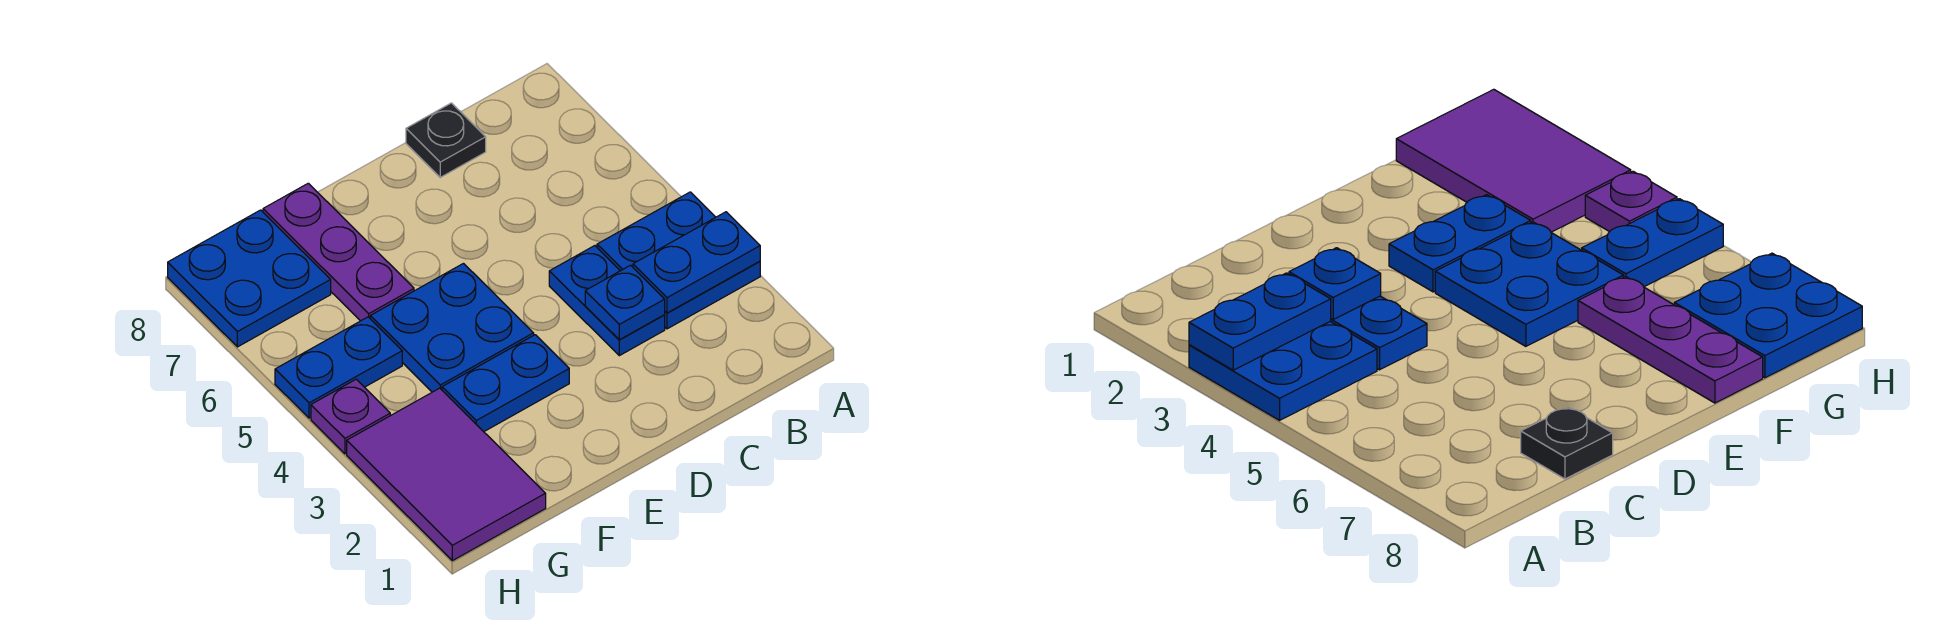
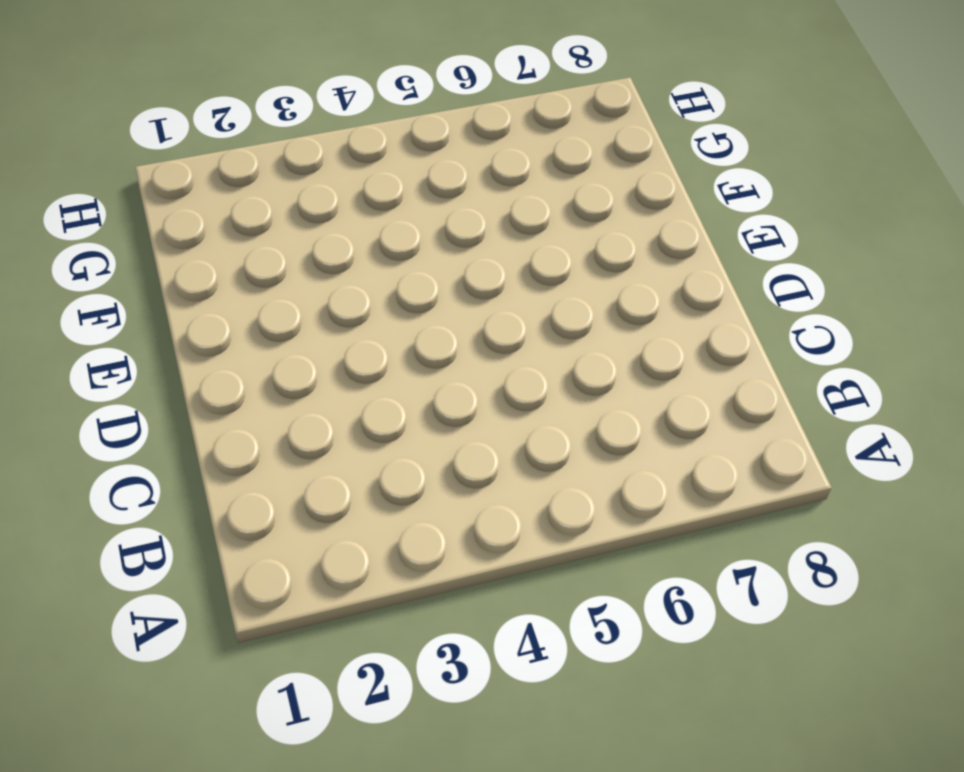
none -> blue plate A3:B4 level 1
none -> blue plate C3:C4 level 1
none -> black plate C8 level 1

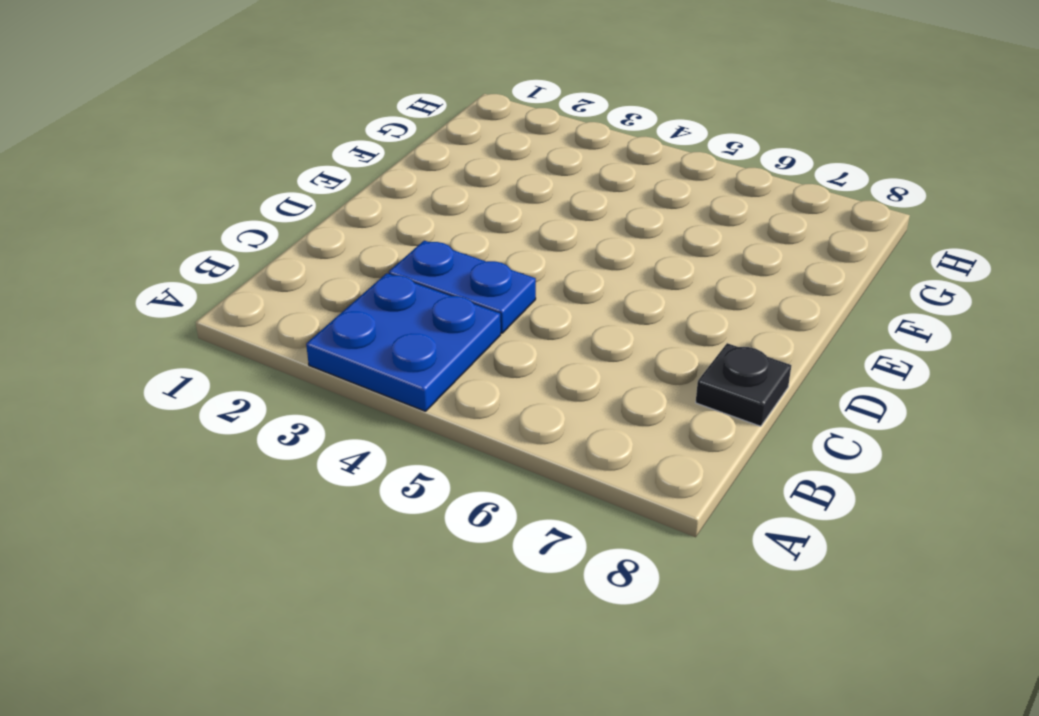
none -> blue plate E3:F3 level 1
none -> blue plate E4:F5 level 1
none -> purple plate F6:F8 level 1

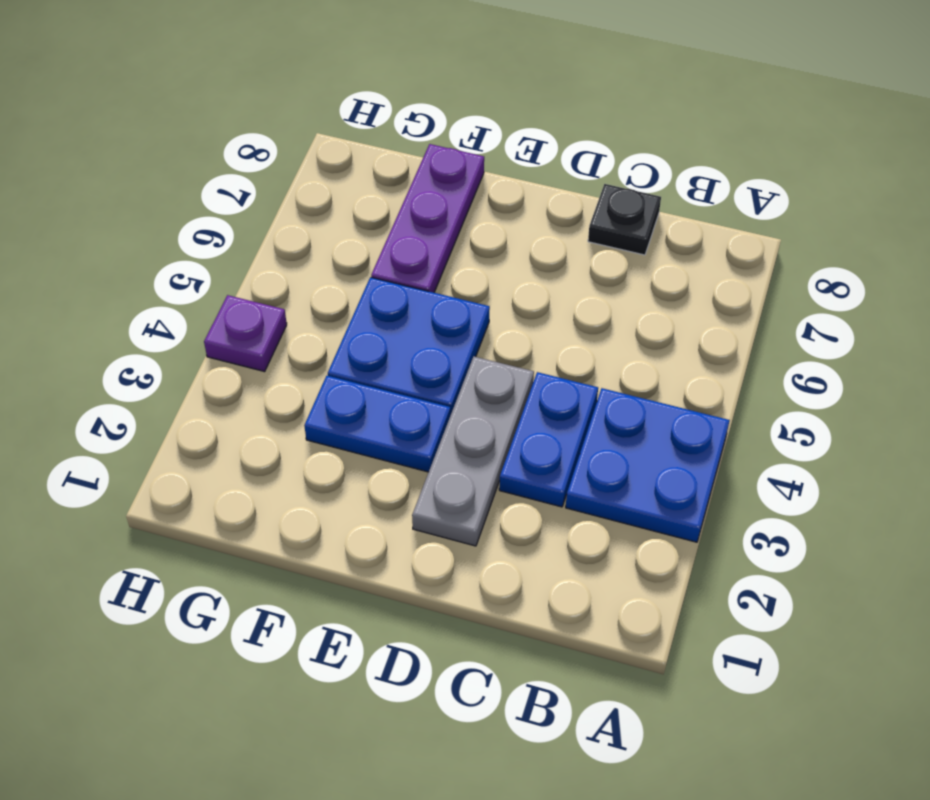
grey plate D2:D4 level 1 -> none
none -> purple tile G1:H3 level 1
none -> blue plate G5:H5 level 1
none -> blue plate G7:H8 level 1

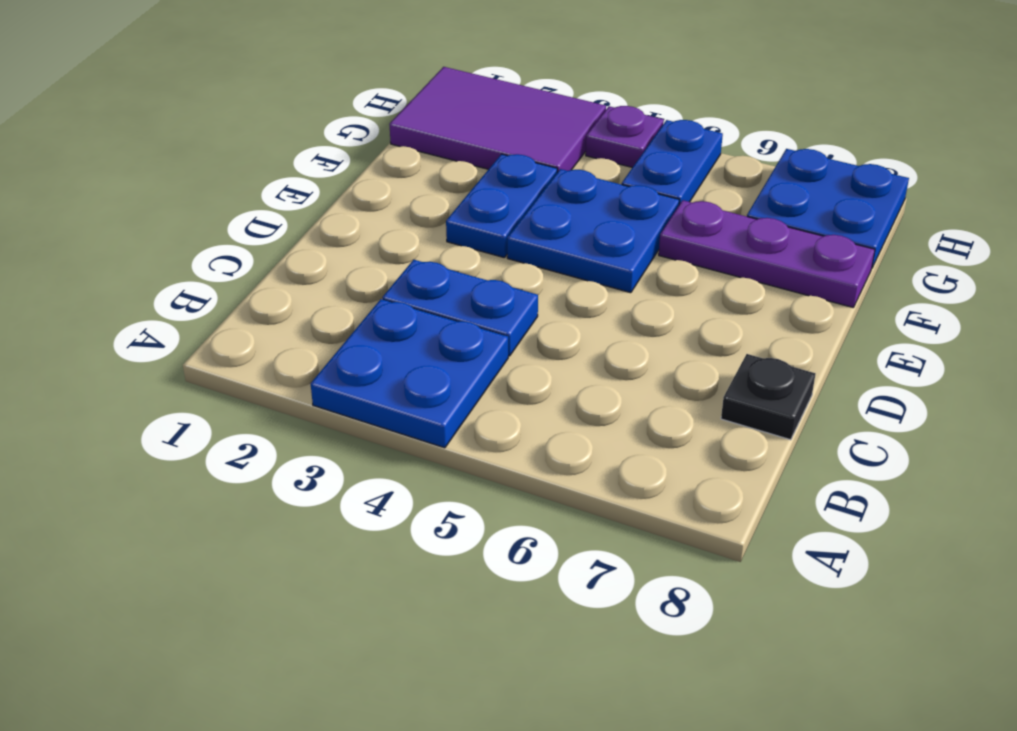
none -> blue plate A3:B3 level 2
none -> blue plate C3 level 2

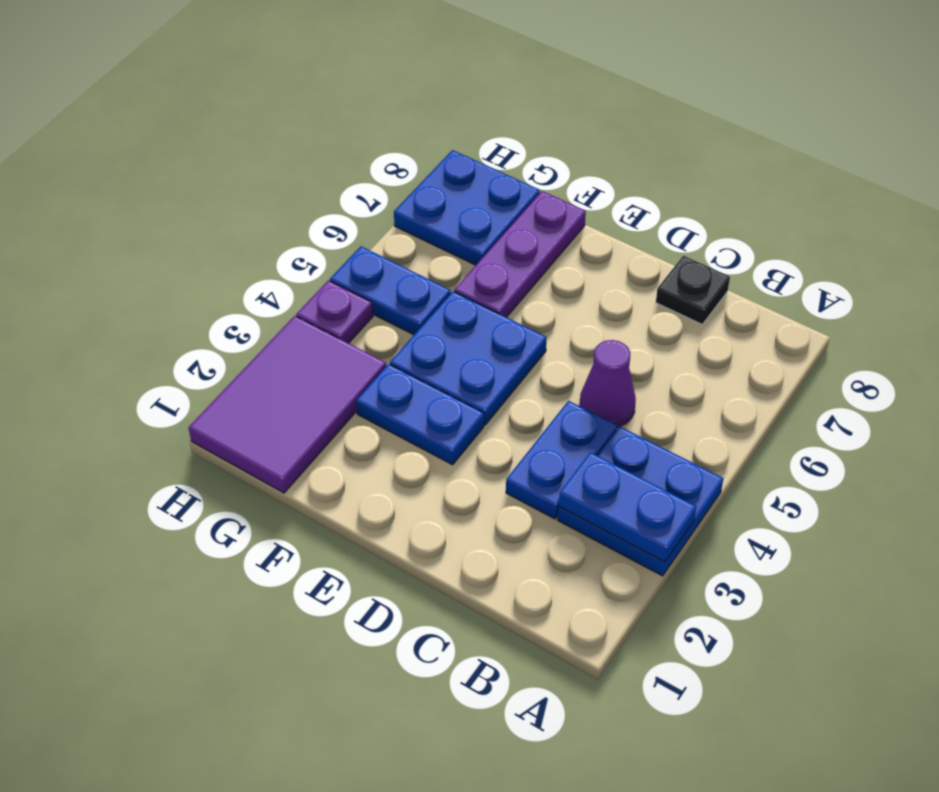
purple cone C5 level 1 -> none
none -> blue plate C3 level 2

